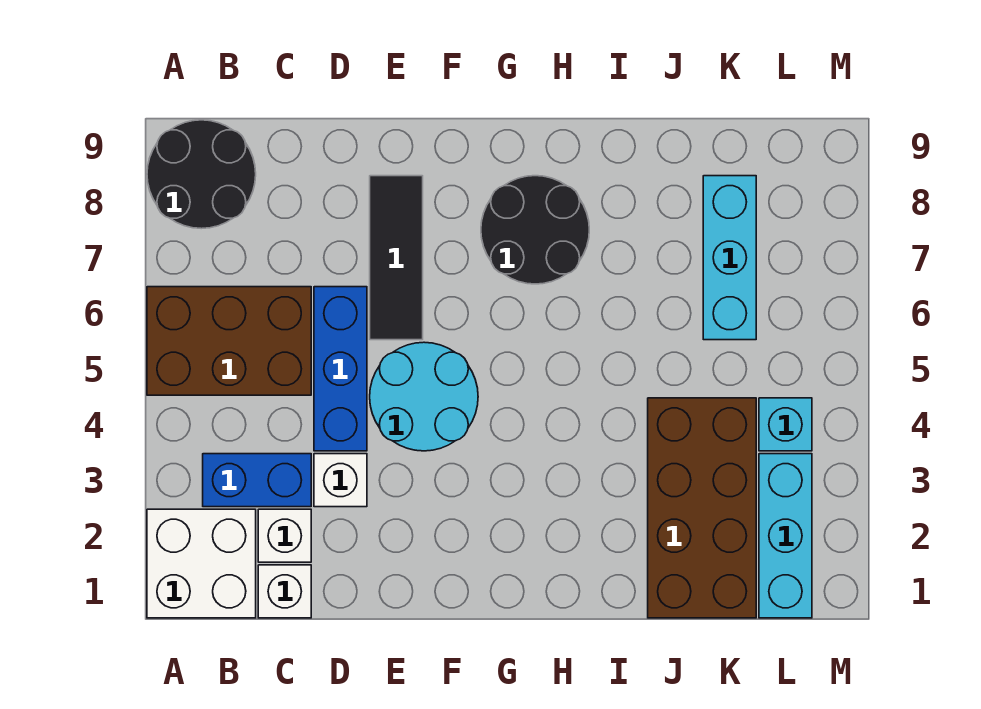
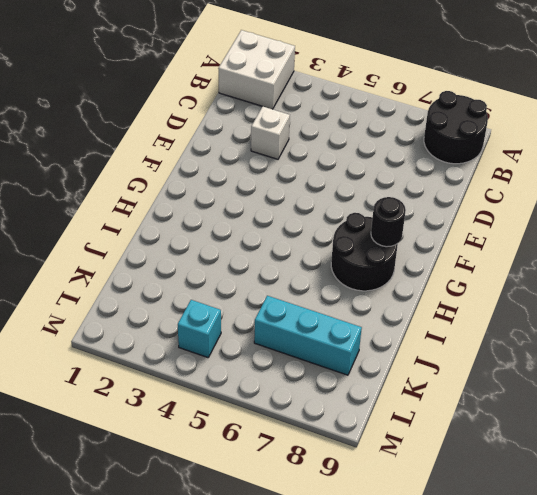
black round brick G8 level 2 -> none
none -> brown brick A5:C6 level 1
none -> blue brick B3:C3 level 1
none -> white brick C1 level 1

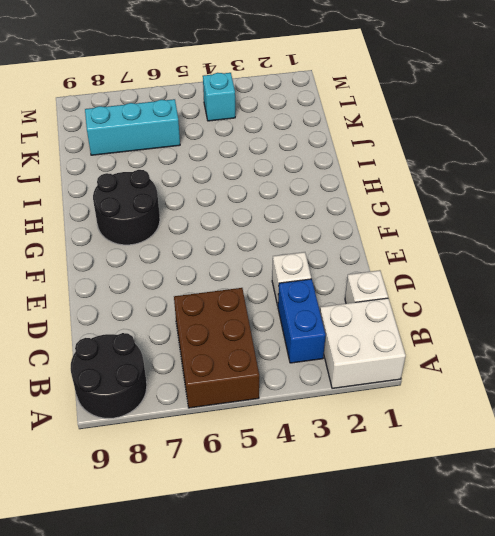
none -> white brick C2 level 1
none -> blue brick D4:D6 level 1
none -> cyan round brick E4:F5 level 1

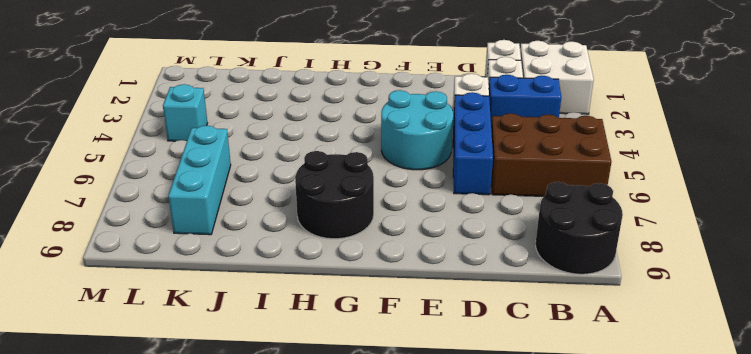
none -> black tile E6:E8 level 1
none -> brown brick J1:K4 level 1
none -> cyan brick L1:L3 level 1

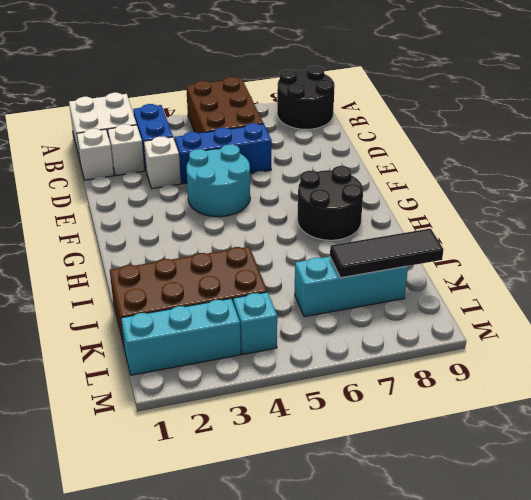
black tile K7:K9 level 2 -> black tile E6:E8 level 1

